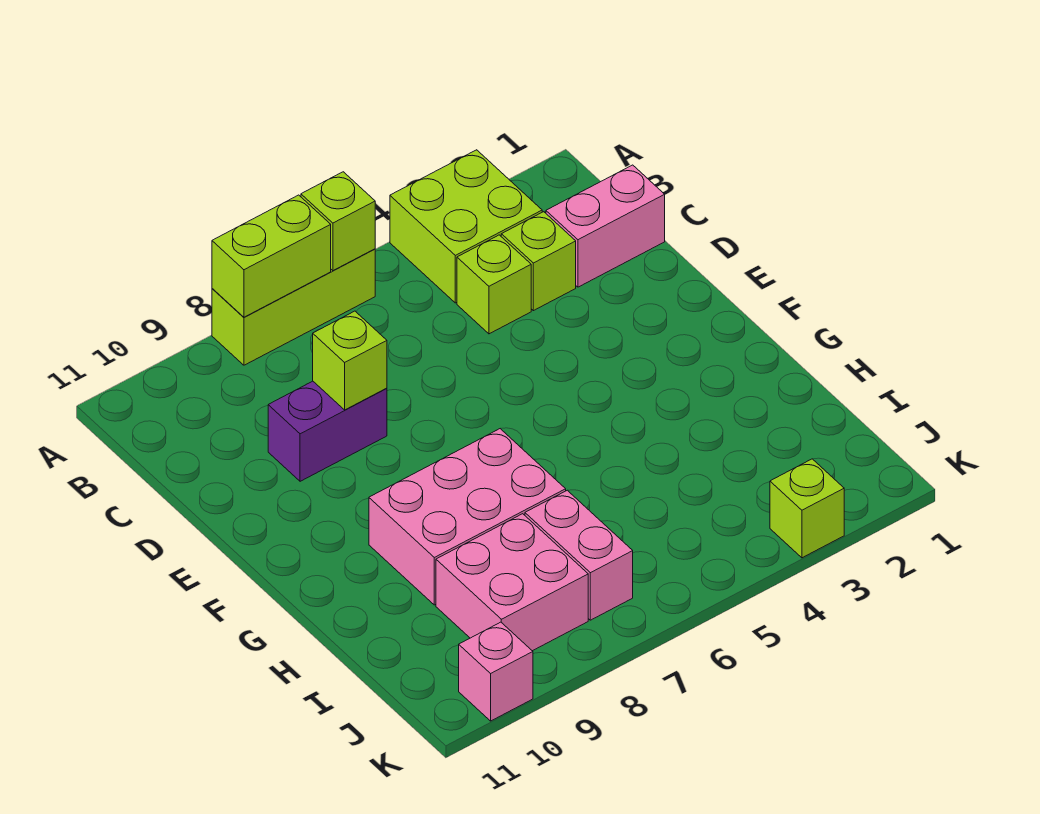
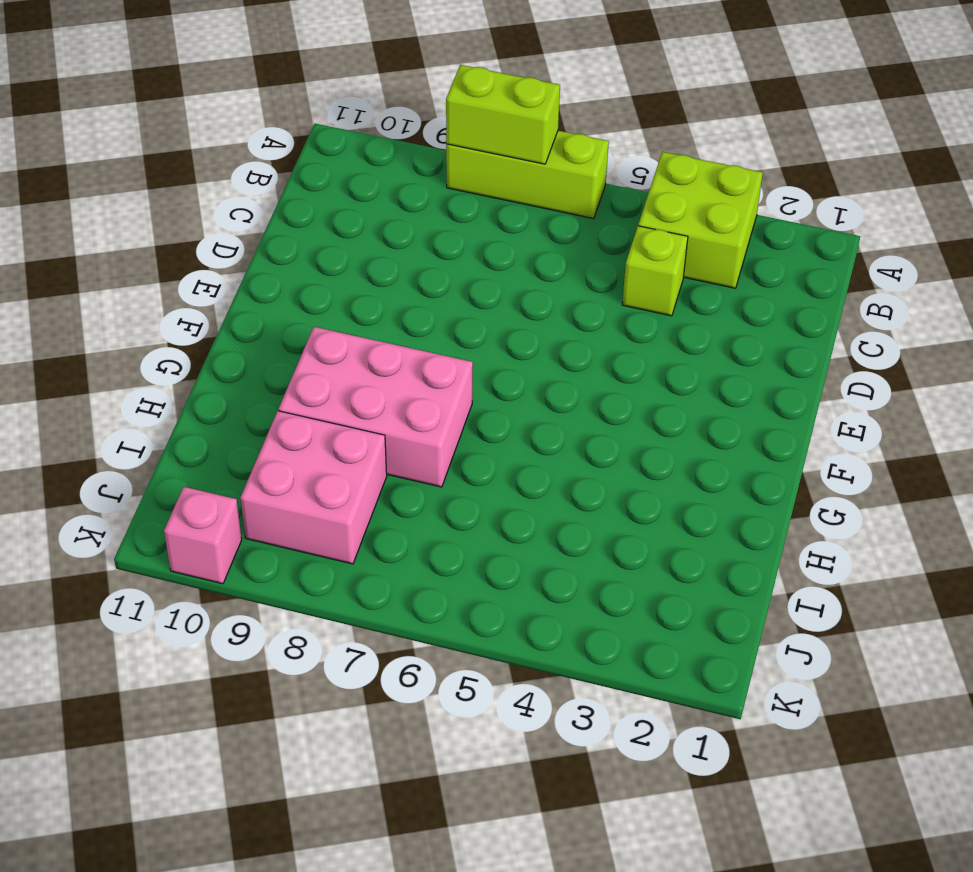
none -> pink brick C1:C2 level 1
none -> lime brick C3 level 1
none -> purple brick D8:D9 level 1

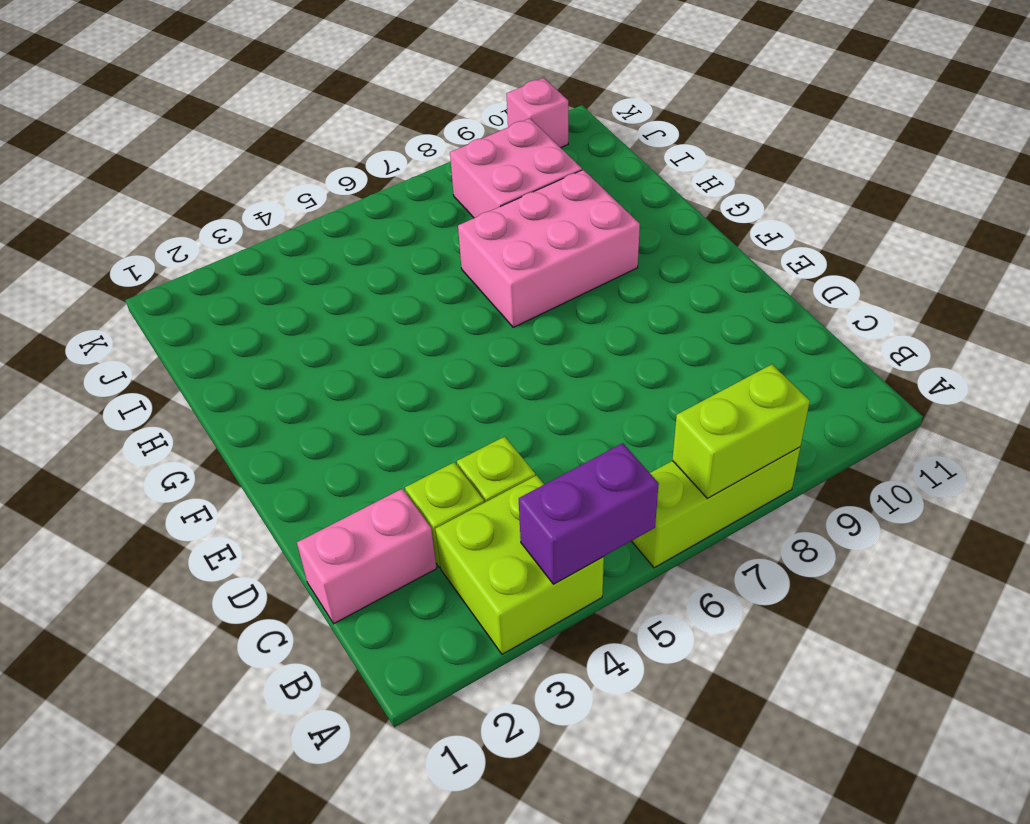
purple brick A4:A5 level 2 -> purple brick D8:D9 level 1
none -> pink brick I7:J7 level 1
none -> lime brick K3 level 1
none -> lime brick A6 level 2

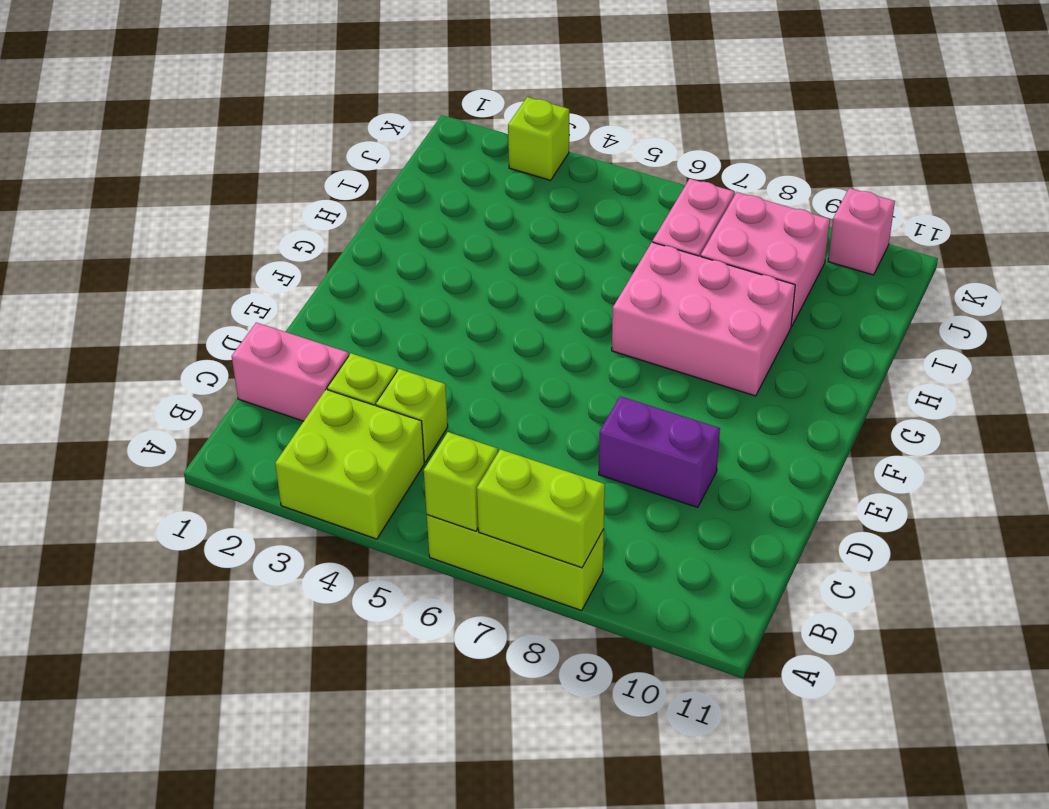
none -> lime brick D8 level 2

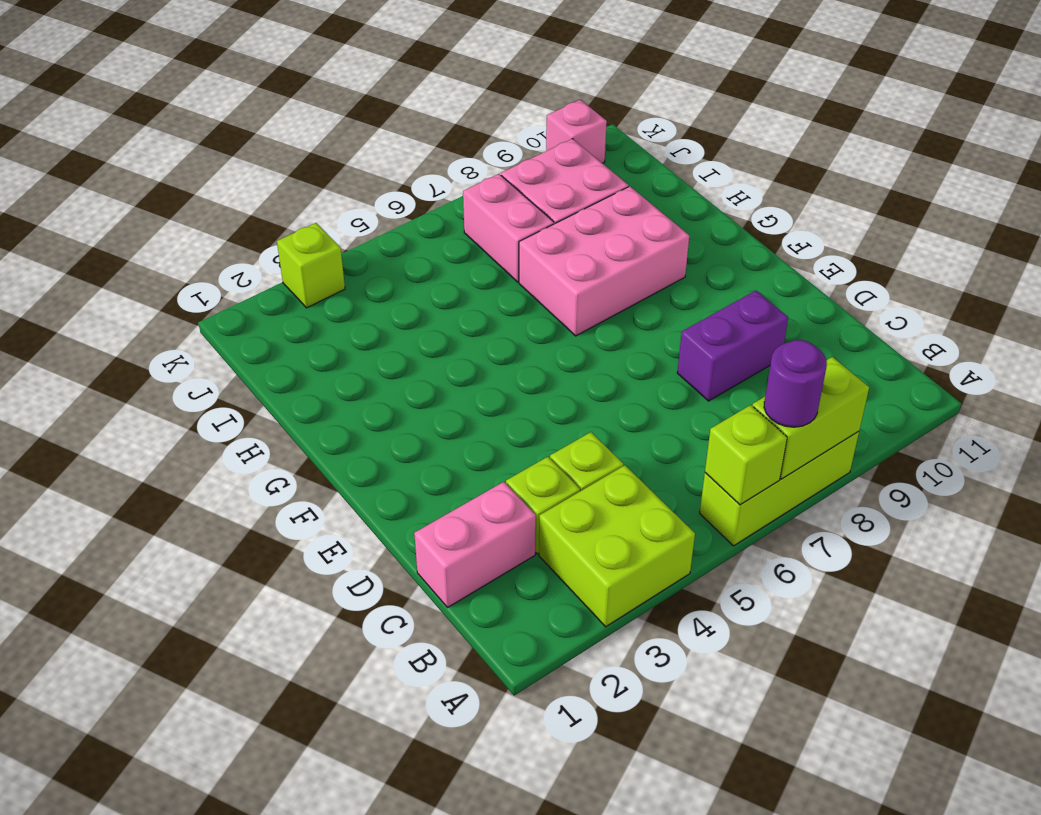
purple round brick A7 level 3 -> none
none -> lime brick D8 level 2

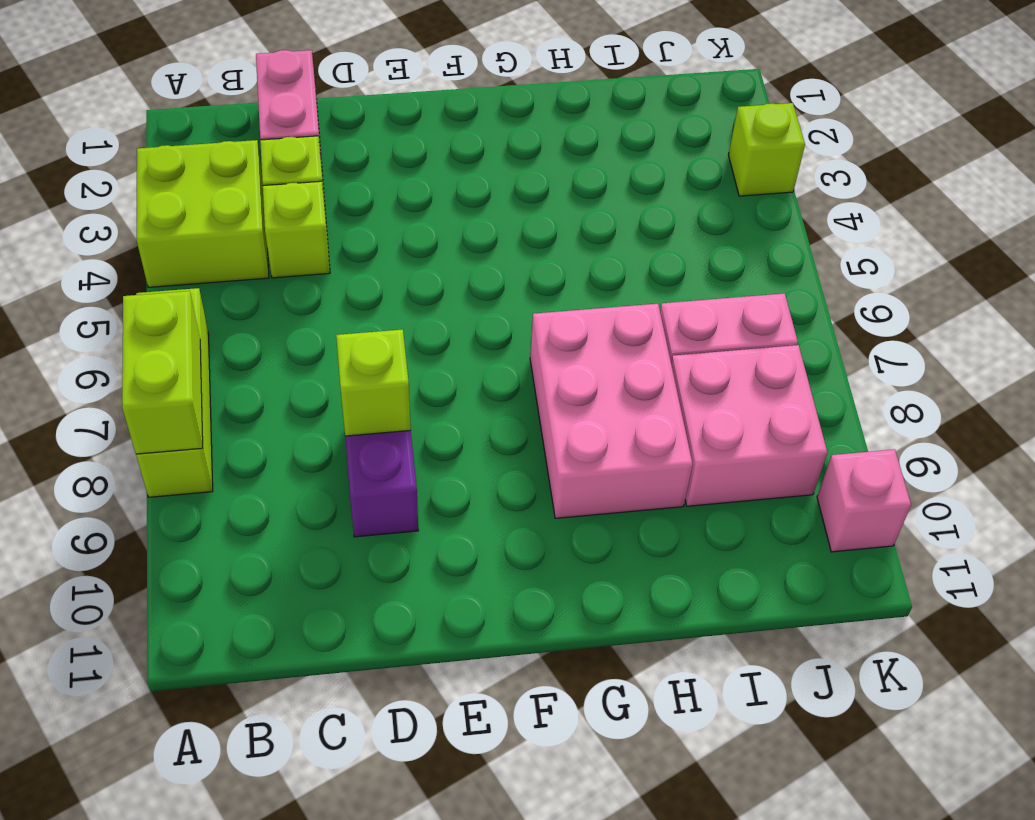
none -> lime brick A6 level 2

